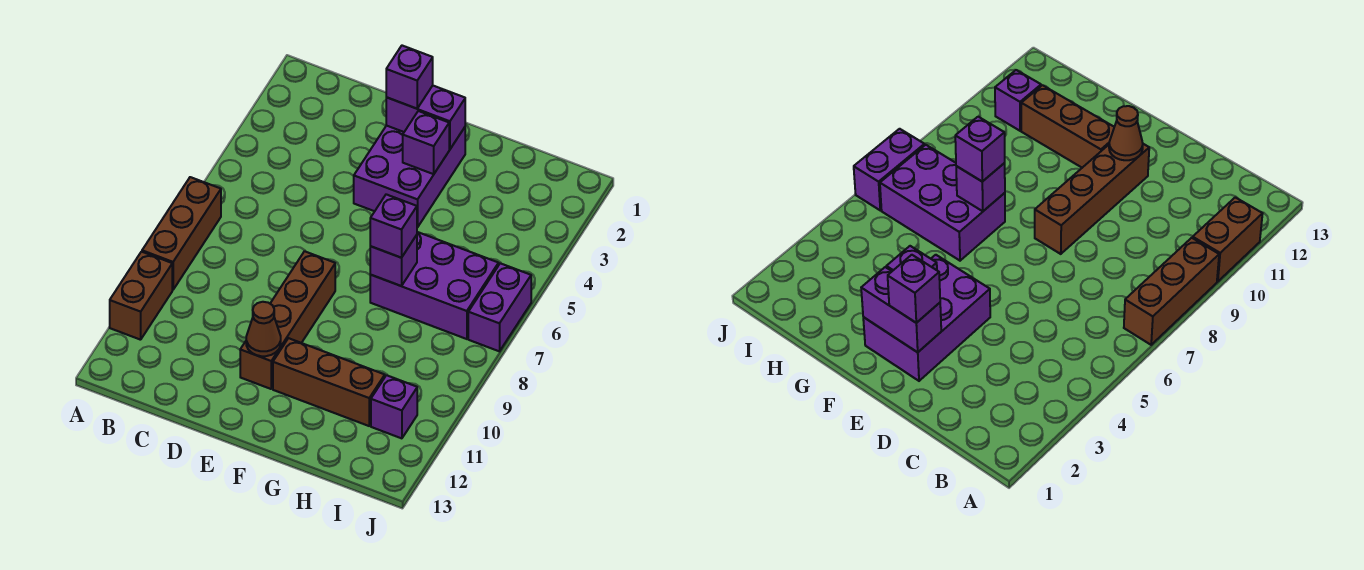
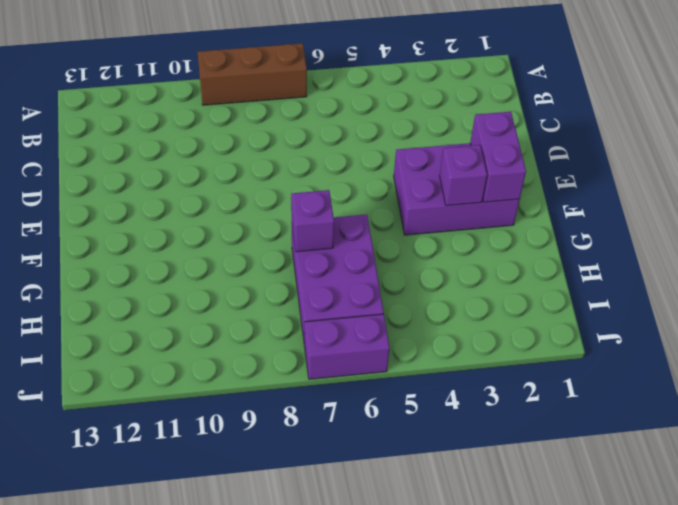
none -> brown brick A10:A11 level 1
none -> brown brick E8:E11 level 1
none -> brown brick F11:H11 level 1

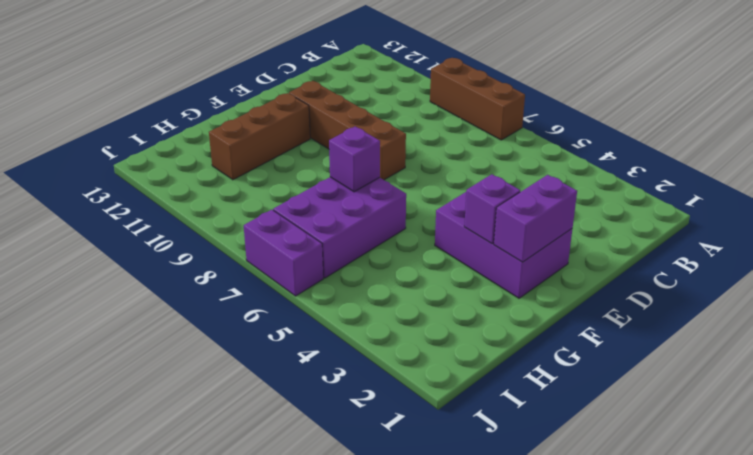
none -> brown brick A10:A11 level 1
none -> purple brick I11 level 1
none -> brown cone E11 level 2

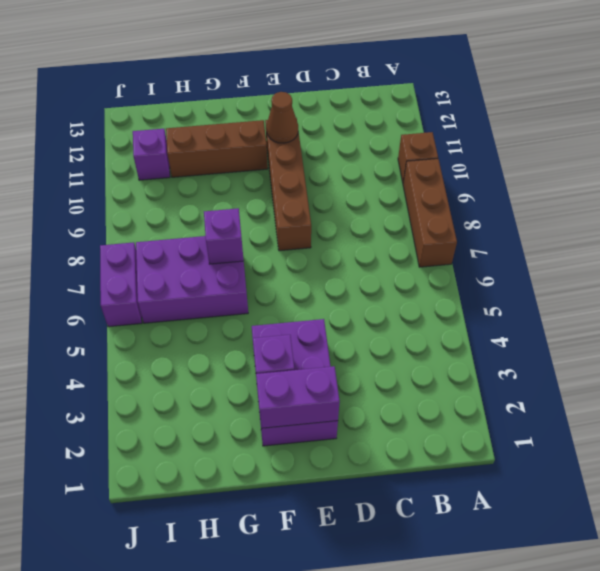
brown brick A10 level 1 -> brown brick A10:A11 level 1
none -> purple brick E2 level 3
none -> purple brick G7 level 3

